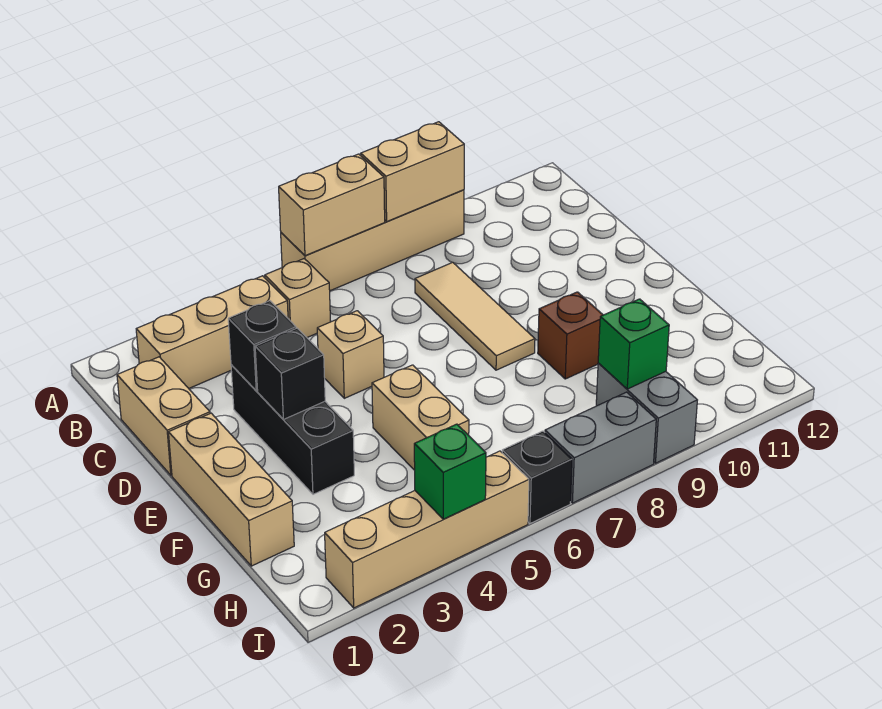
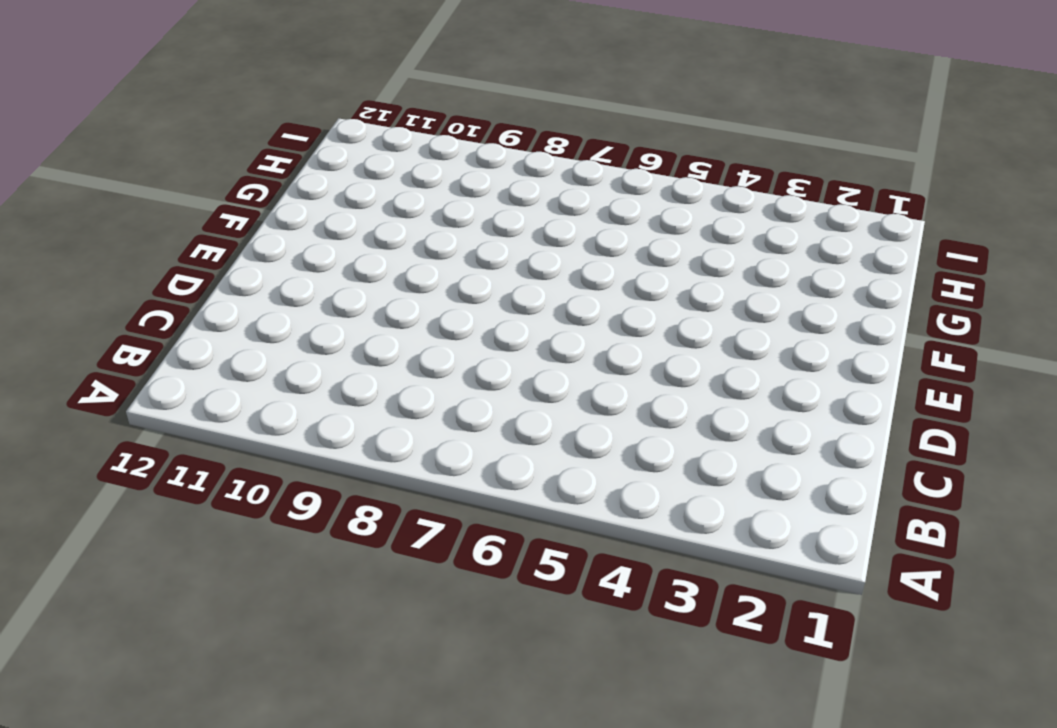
none -> tan brick A6:A9 level 1
none -> tan brick B2:B4 level 1
none -> tan brick B5 level 1

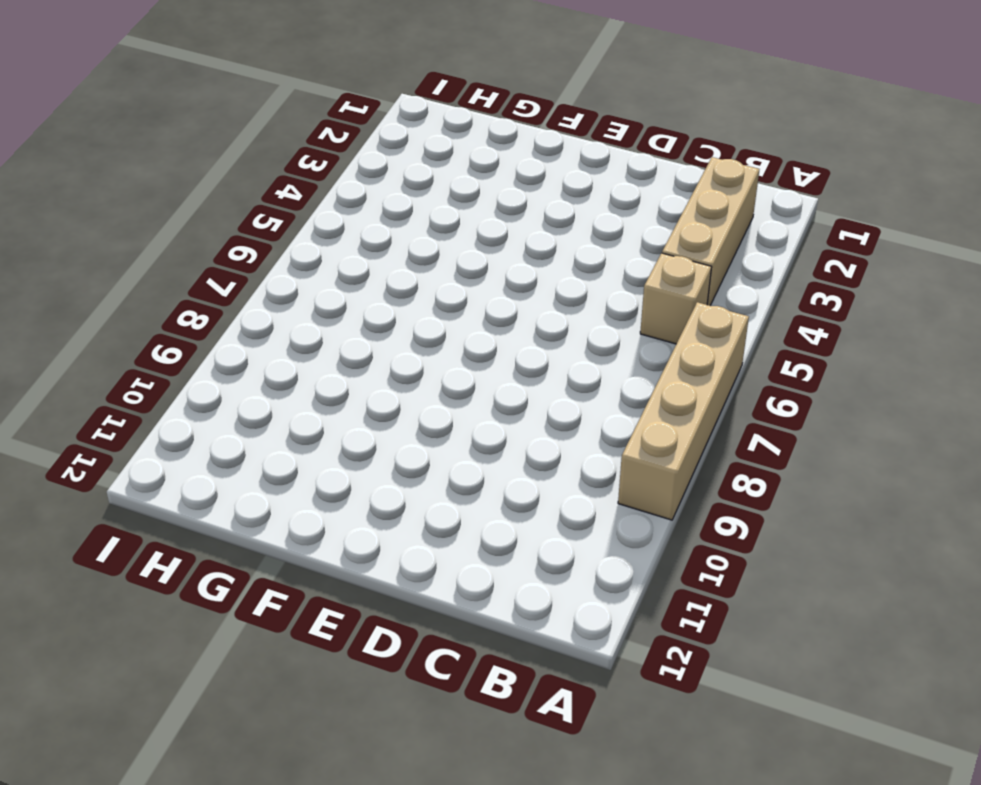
none -> tan brick C1:D1 level 1
none -> tan tile C8:E8 level 1
none -> black brick D3:F3 level 1

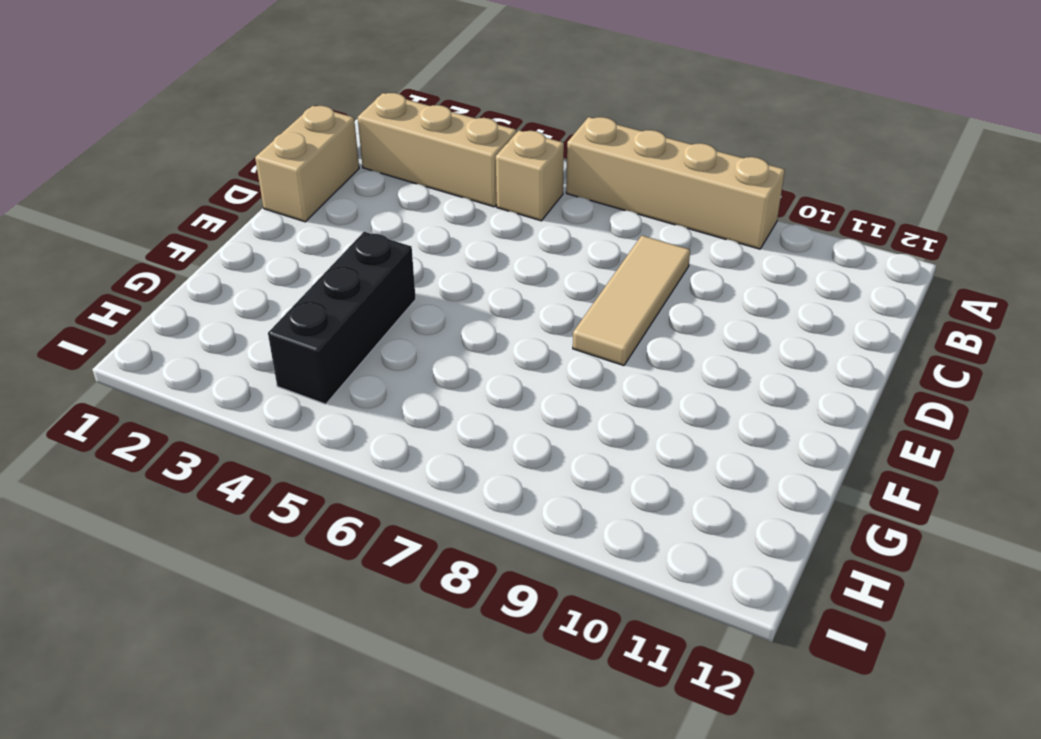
black brick F4:H4 level 1 -> black brick D3:F3 level 1
none -> tan brick D5 level 1
none -> tan brick E1:G1 level 1
none -> tan brick F5:G5 level 1

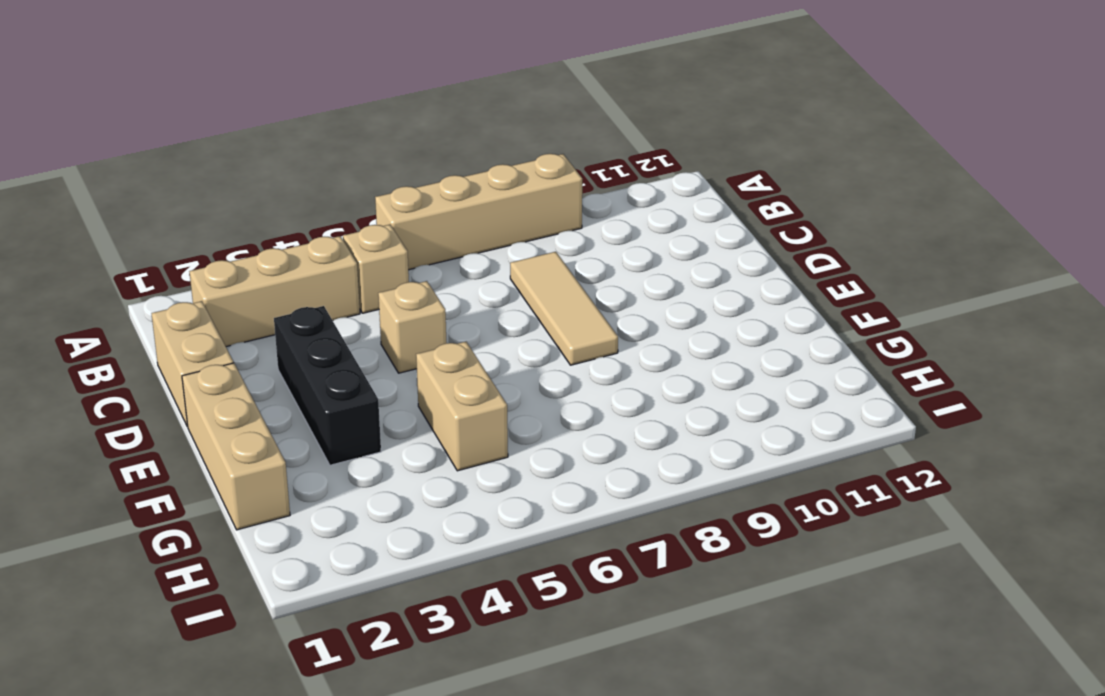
none -> brown brick F9 level 1
none -> grey brick H9:I9 level 1
none -> tan brick I2:I5 level 1

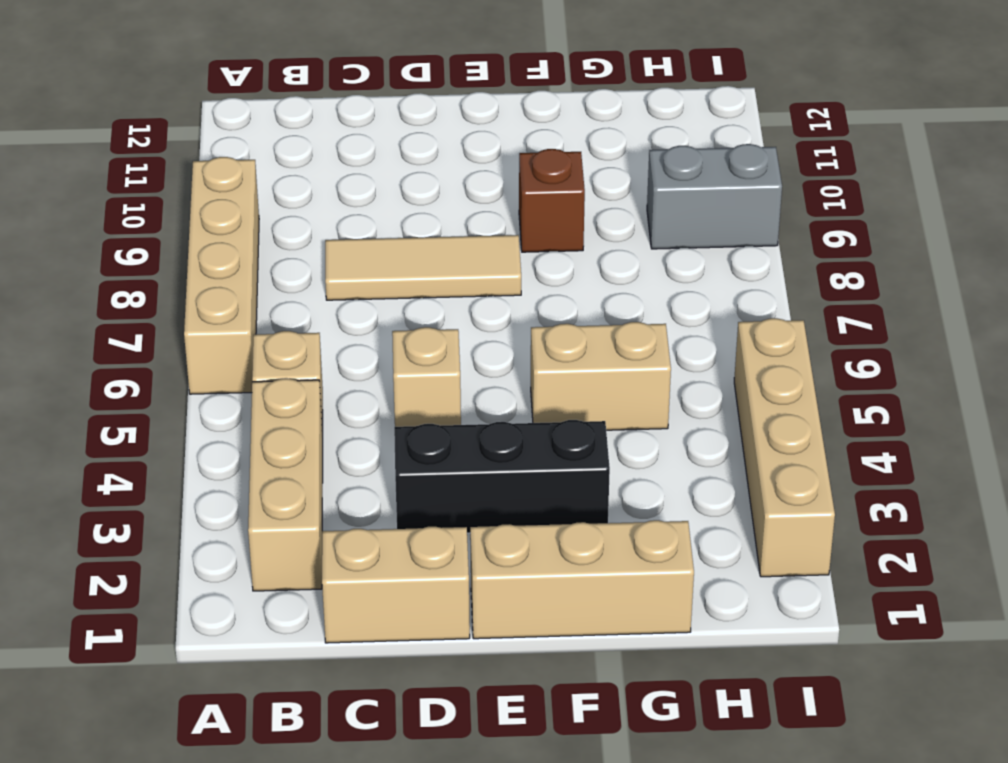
none -> black brick I6 level 1
none -> grey brick I7:I8 level 1
none -> tan brick A6:A7 level 2

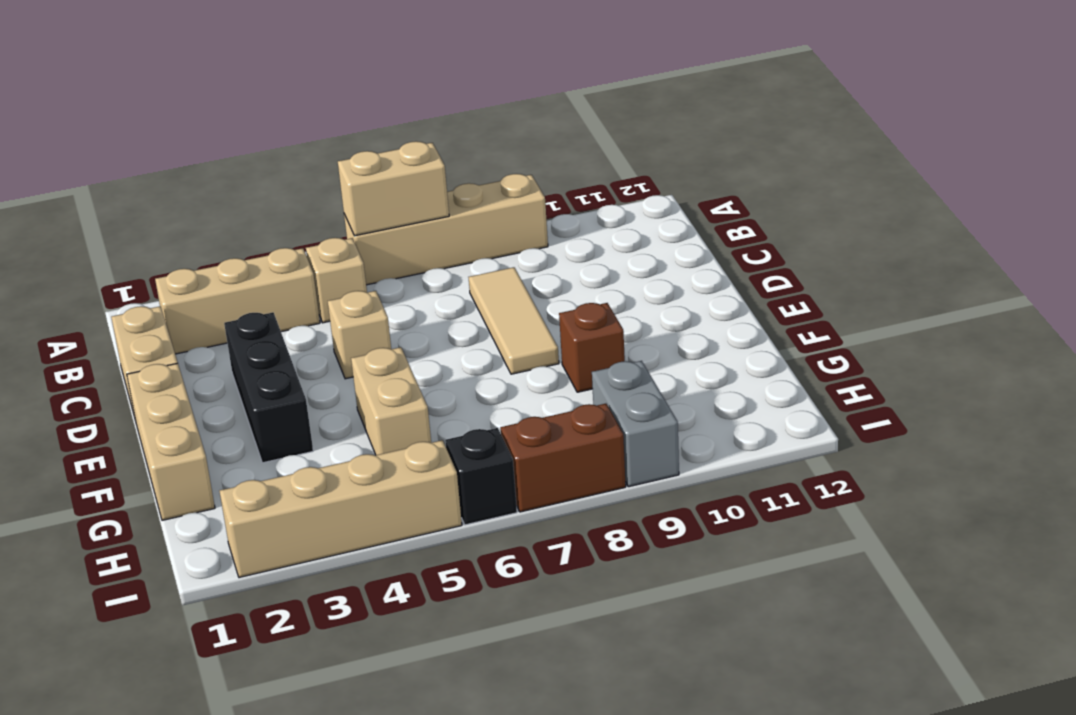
brown brick I7:I8 level 1 -> grey brick I7:I8 level 1
none -> tan brick A8:A9 level 2
none -> black brick D3 level 2
none -> black brick E3 level 2

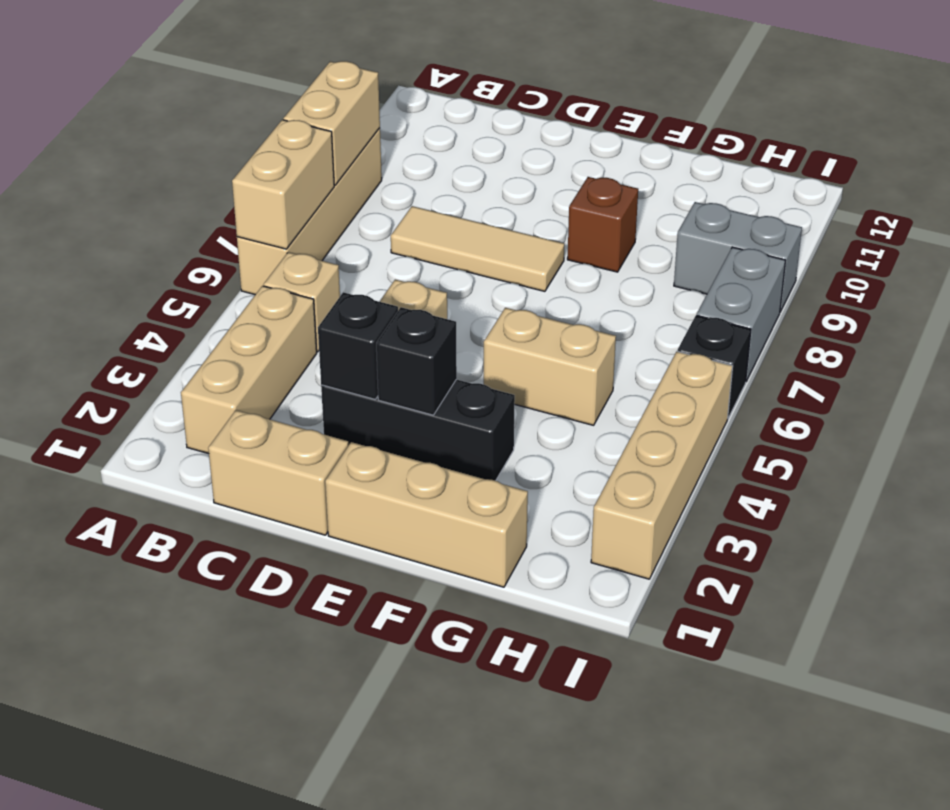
none -> green brick H9 level 2
none -> green brick I4 level 2

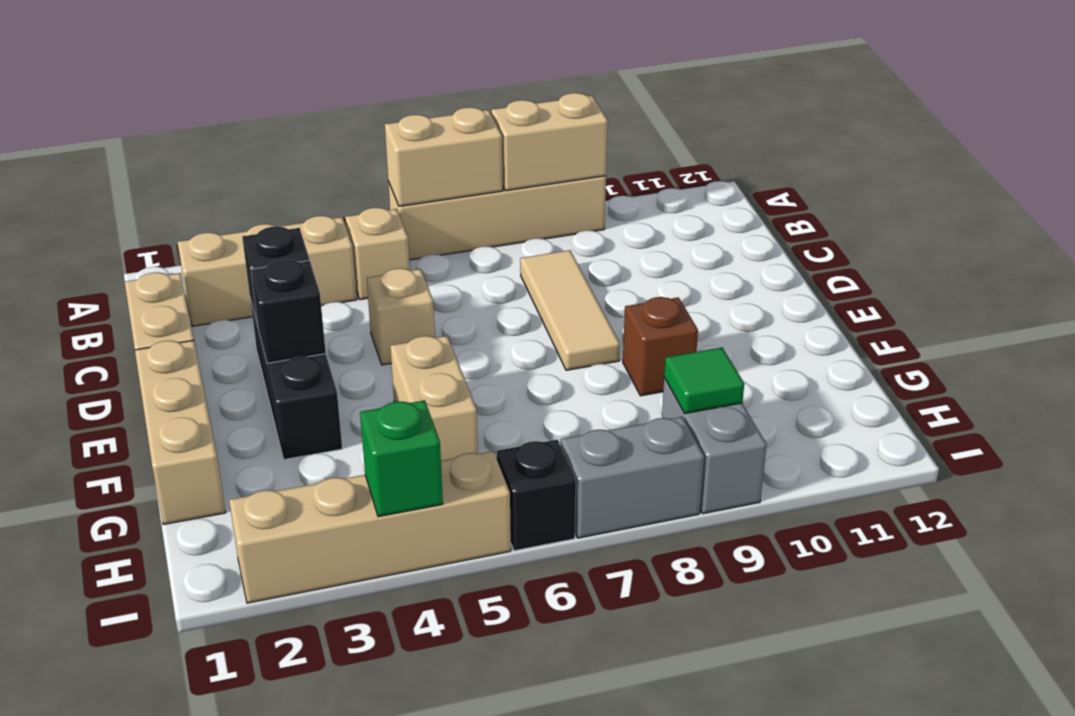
green tile H9 level 2 -> green brick H9 level 2

